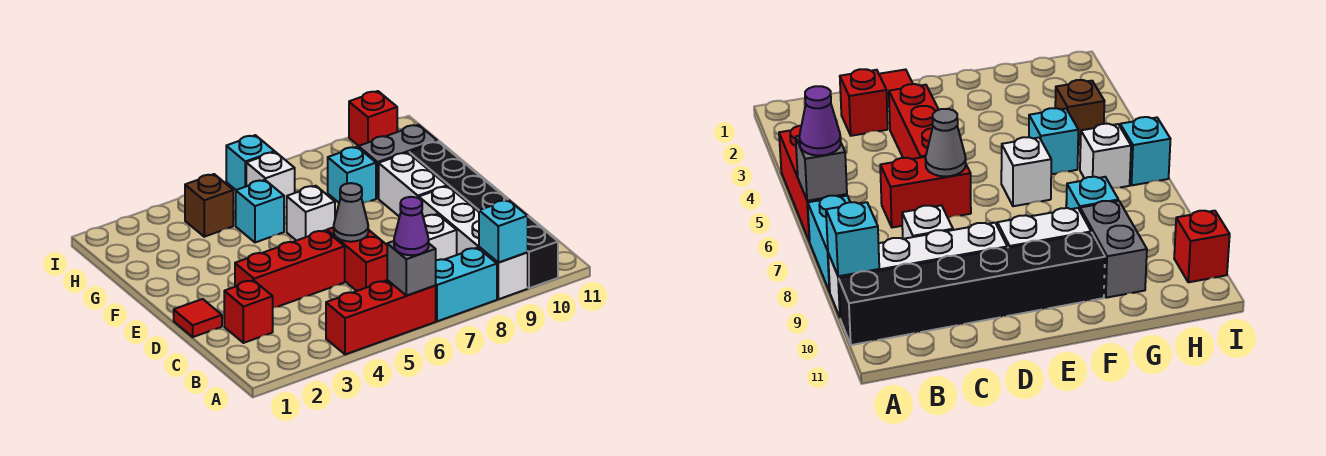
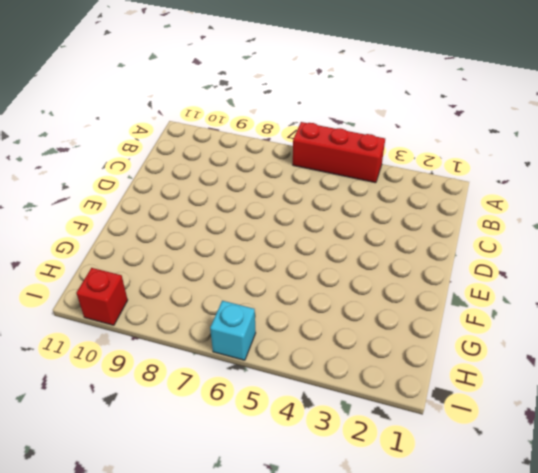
none -> cyan brick A7:A8 level 1
none -> white brick A9:D9 level 1
none -> black brick A10:F10 level 1

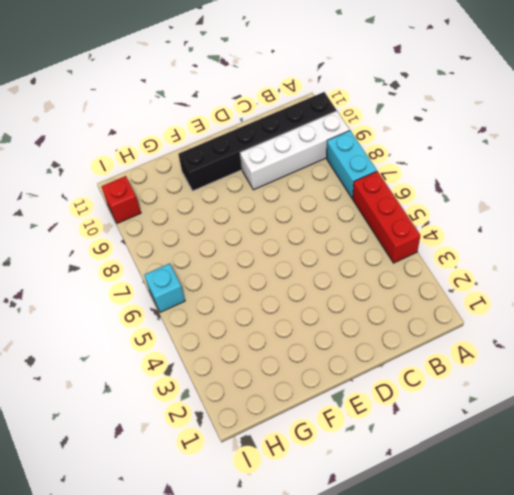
none -> red brick C2 level 1
none -> red brick C6:D6 level 1
none -> white brick C8 level 1

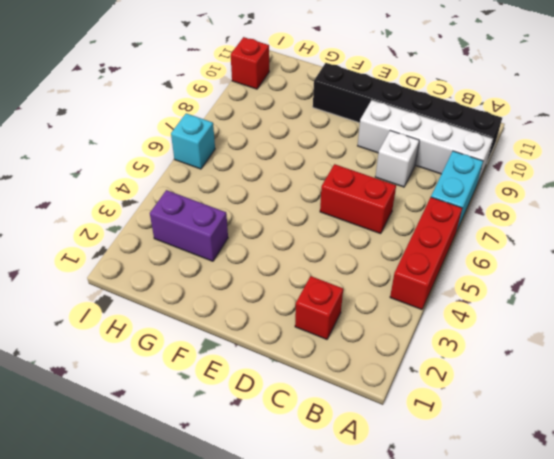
purple brick G3:H3 level 1 -> none
none -> red tile D1 level 1
none -> red brick D3:D5 level 1
none -> white brick E9:F9 level 1

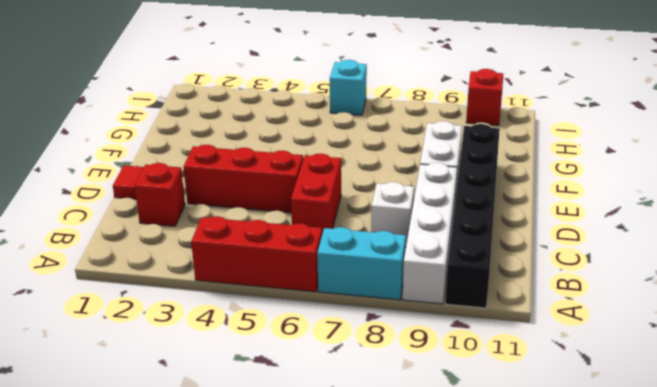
none -> white brick F6 level 1
none -> cyan brick G5 level 1
none -> cyan brick G8 level 1

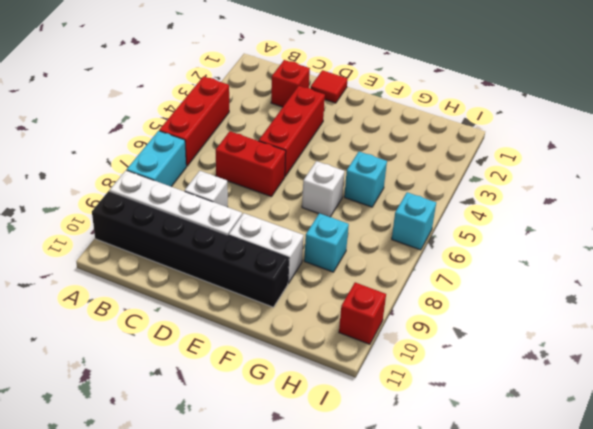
none -> grey brick G9:G10 level 1
none -> brown brick H4 level 1
none -> white brick H6 level 1

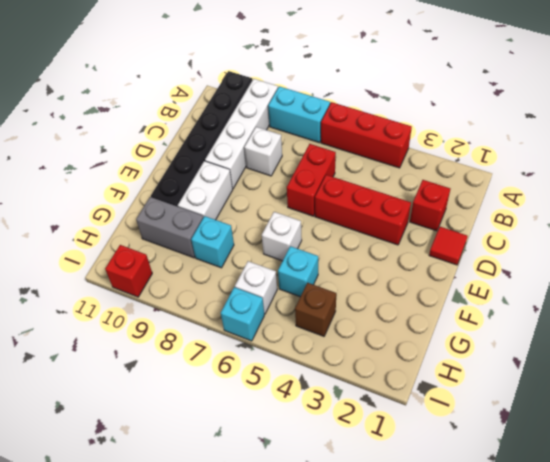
none -> grey brick A6 level 2
none -> cyan brick A9 level 2
none -> grey cone D6 level 2

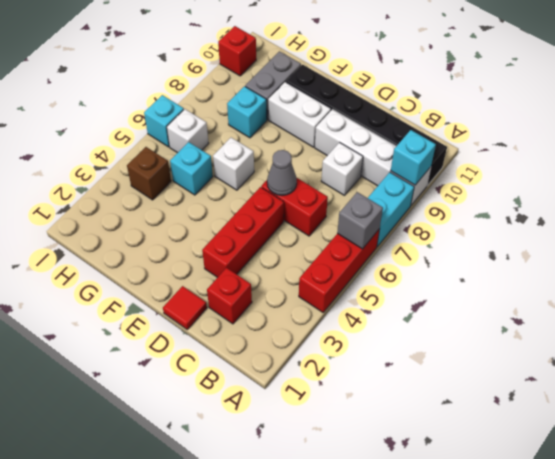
none -> purple cone A6 level 3

